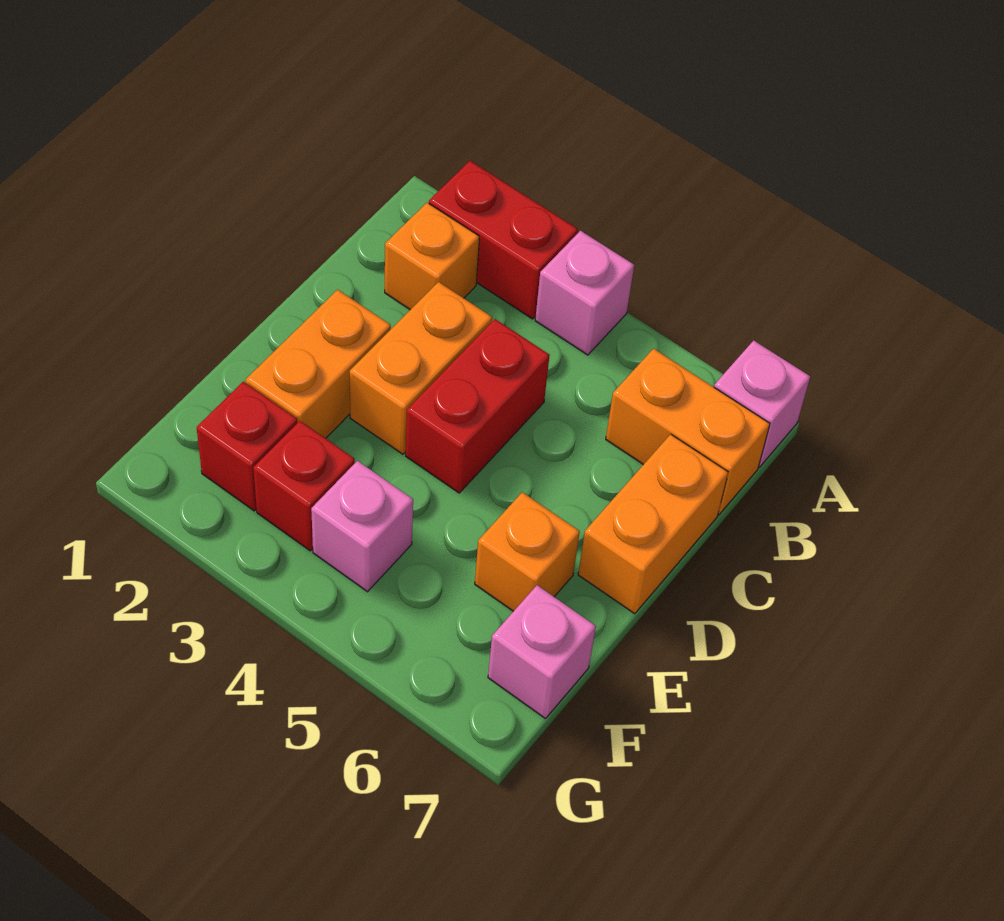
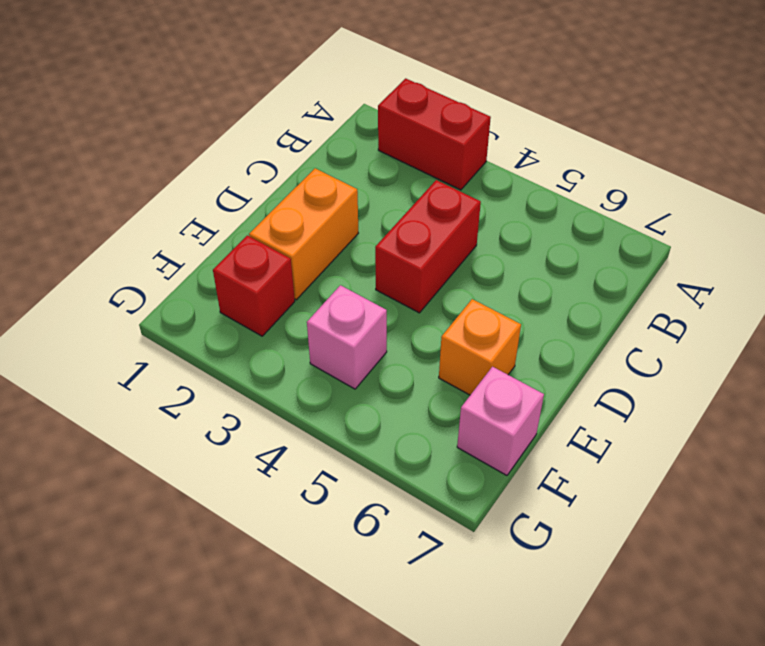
none -> pink brick A4 level 1
none -> pink brick A7 level 1
none -> orange brick B2 level 1

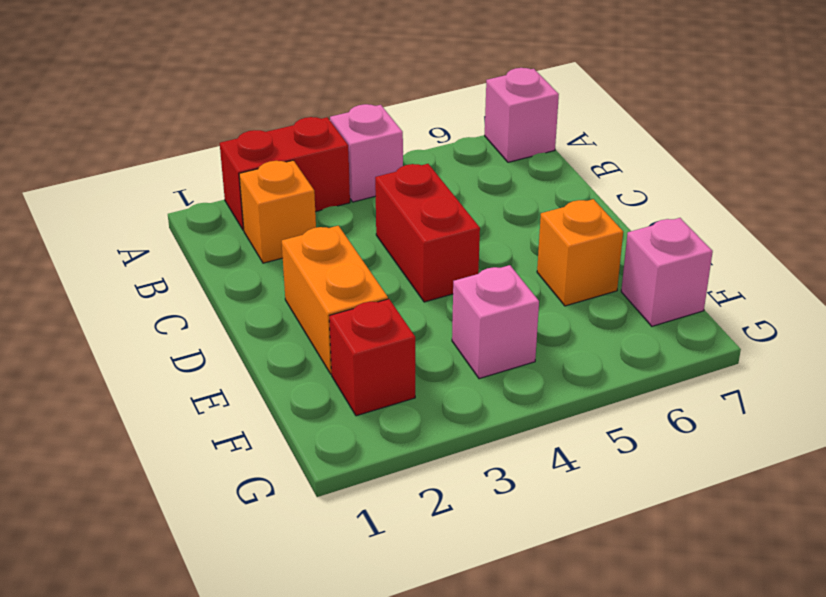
none -> orange brick B6:B7 level 1
none -> orange brick C3:D3 level 1
none -> orange brick C7:D7 level 1

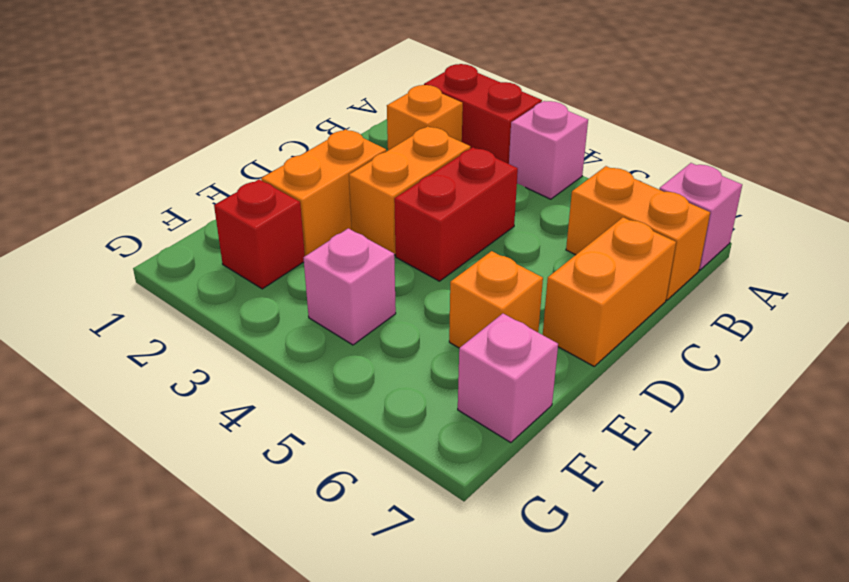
none -> red brick F3 level 1

